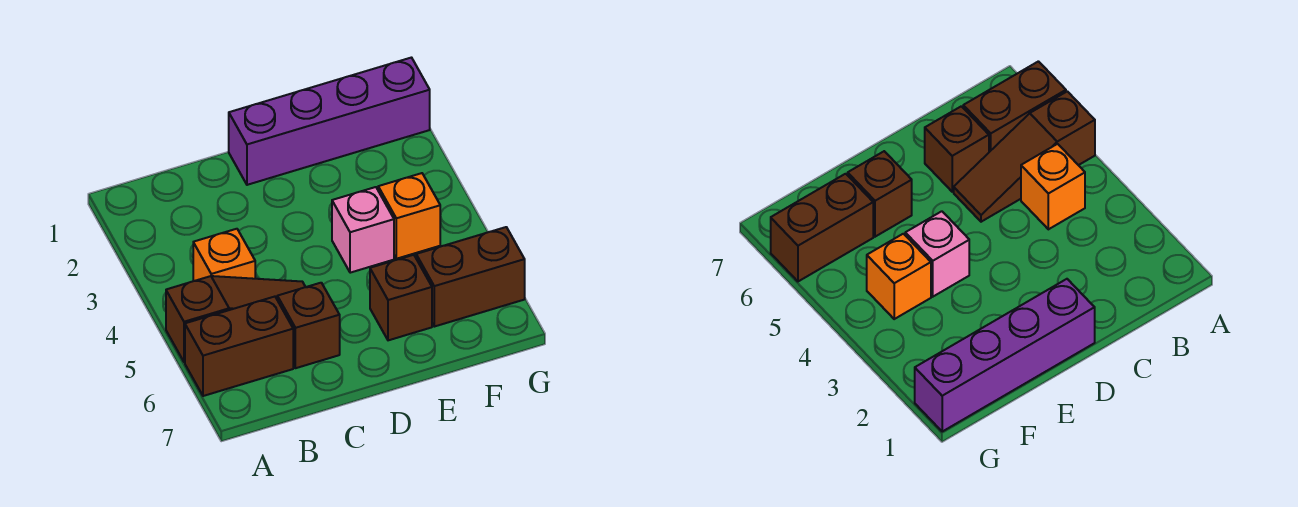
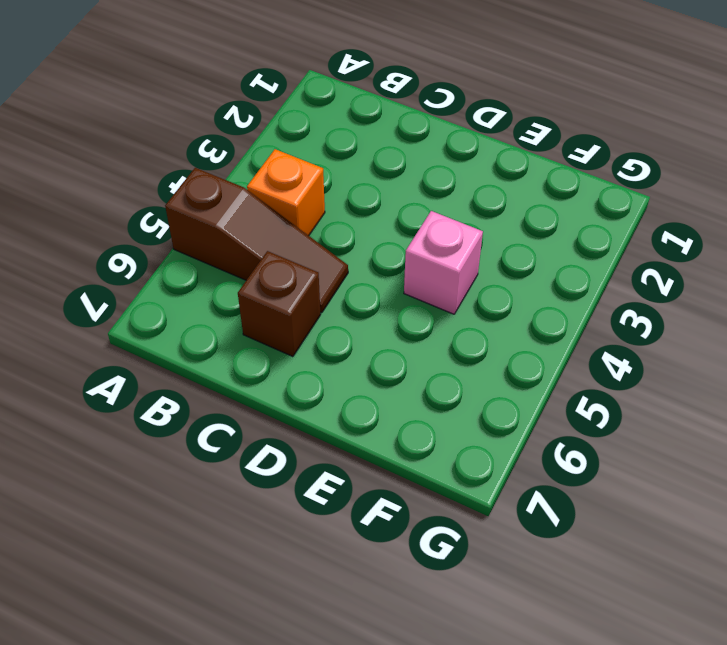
none -> brown brick A6:B6 level 1
none -> purple brick D1:G1 level 1

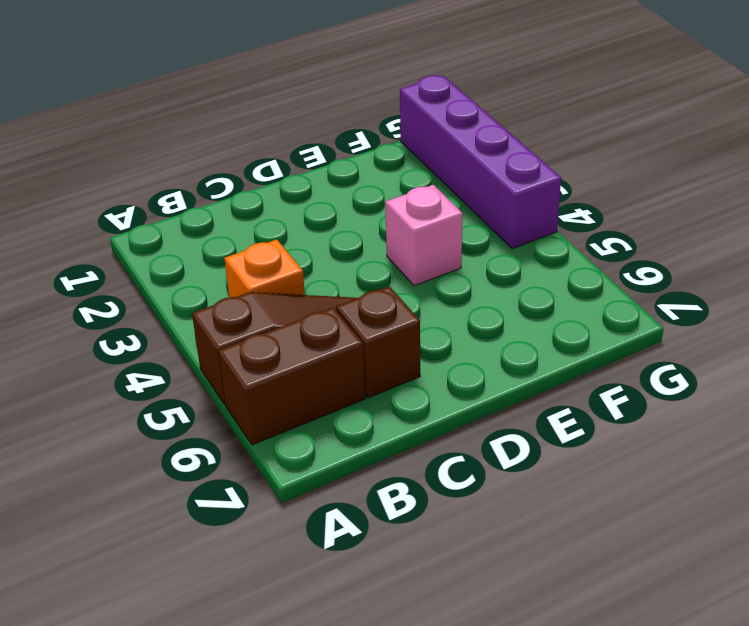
purple brick G1:G4 level 1 -> purple brick D1:G1 level 1
none -> brown brick E6 level 1
none -> orange brick F4 level 1

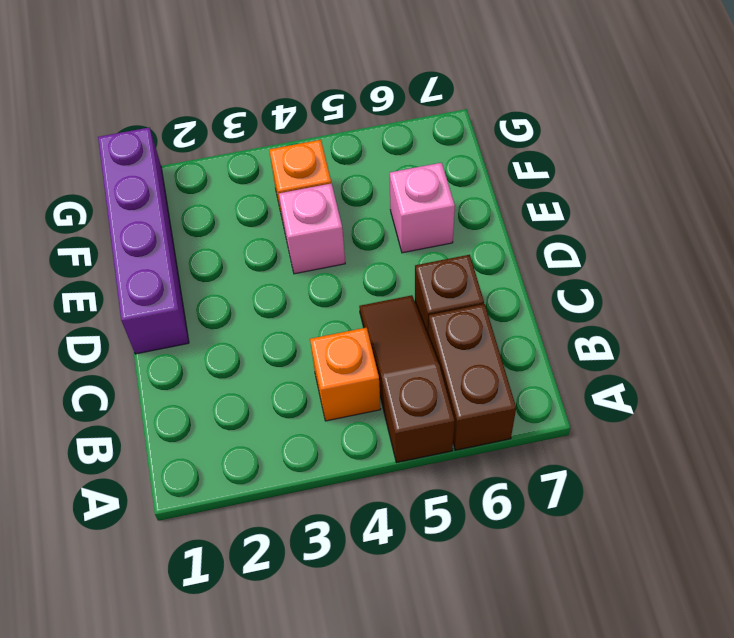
pink brick E6 level 1 -> brown brick E6 level 1
none -> brown brick F6:G6 level 1

